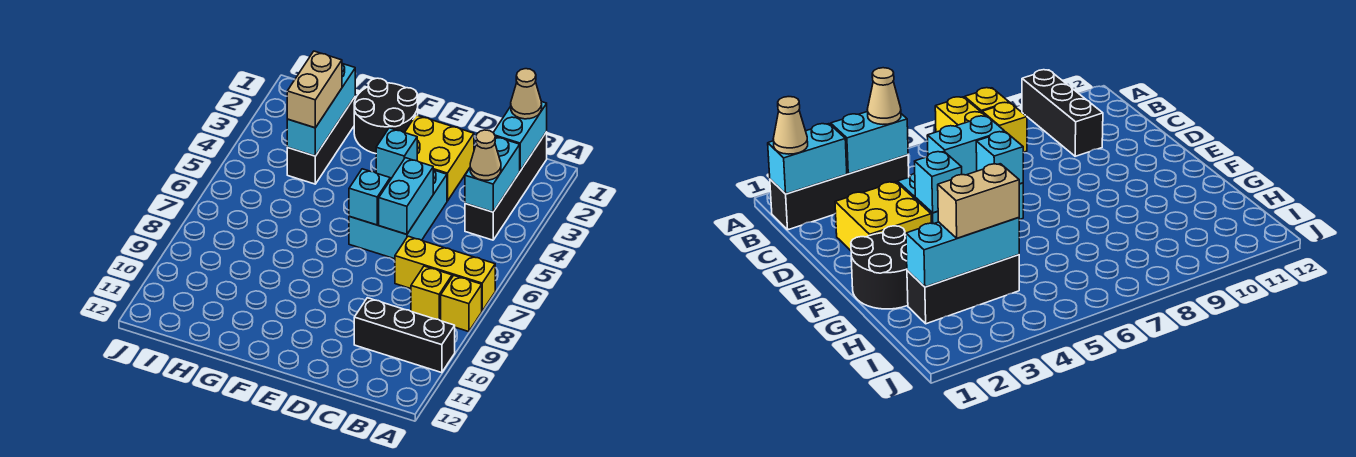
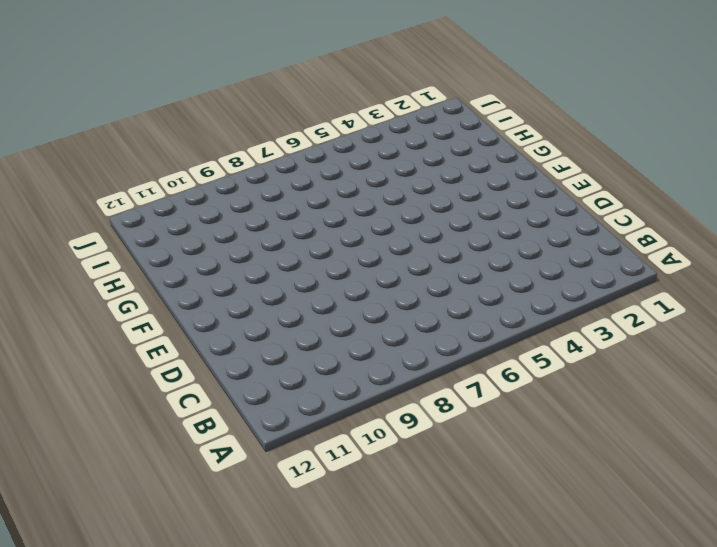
none -> yellow brick A7:C7 level 1
none -> yellow brick A8 level 1
none -> black brick A10:C10 level 1

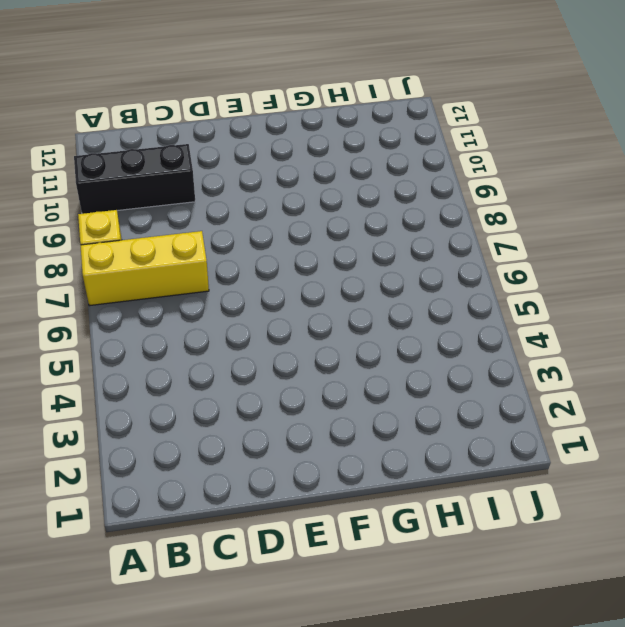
none -> black brick B1:B4 level 1
none -> yellow brick B8 level 1
none -> yellow brick D2:E3 level 1

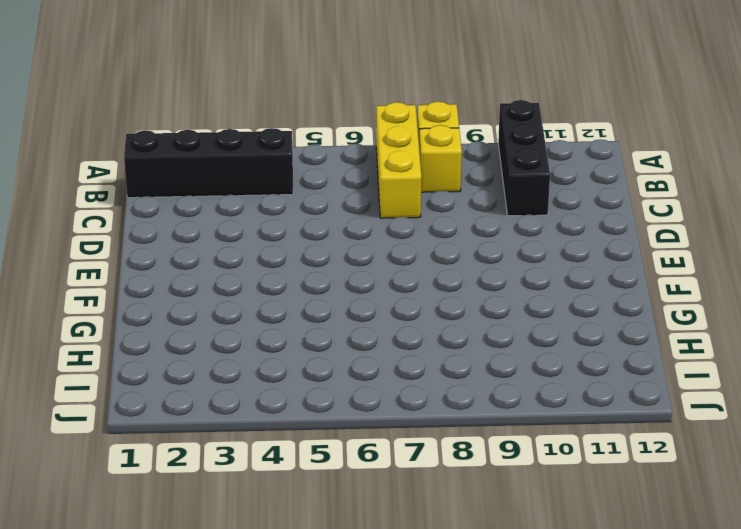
none -> yellow brick D2:E3 level 1
none -> cyan brick D4:E6 level 1
none -> black round brick F1:G2 level 1

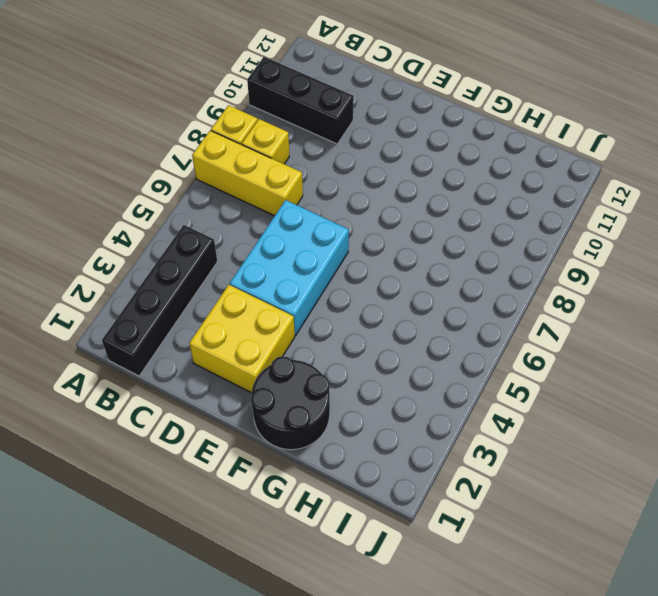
none -> black brick H2:H4 level 1
none -> cyan brick B1:B2 level 2
none -> cyan brick B3:B4 level 2

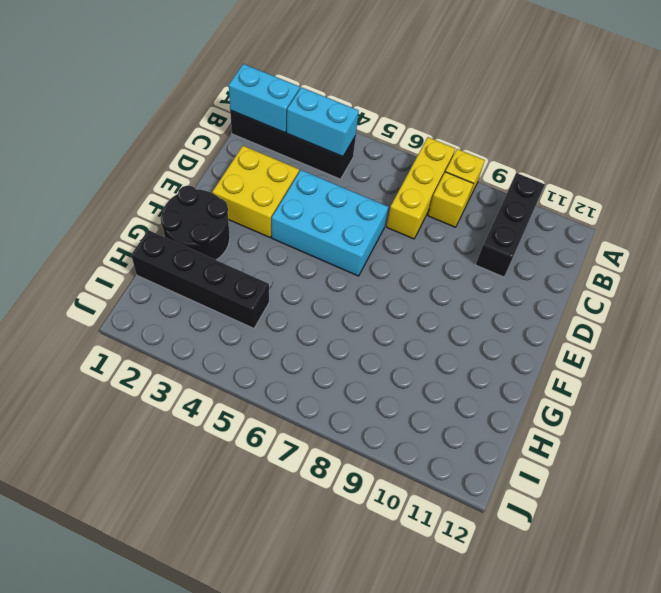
black brick H1:H4 level 1 -> black brick H2:H4 level 1
none -> cyan brick D5:D6 level 2
none -> cyan brick E4 level 2
none -> cyan brick E6 level 2

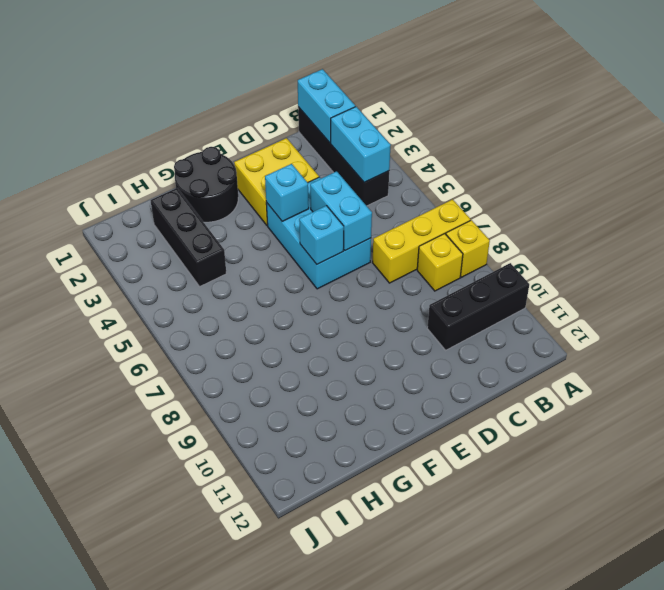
none -> cyan brick H2:H4 level 2
none -> tan cone B1 level 3
none -> tan cone B4 level 3

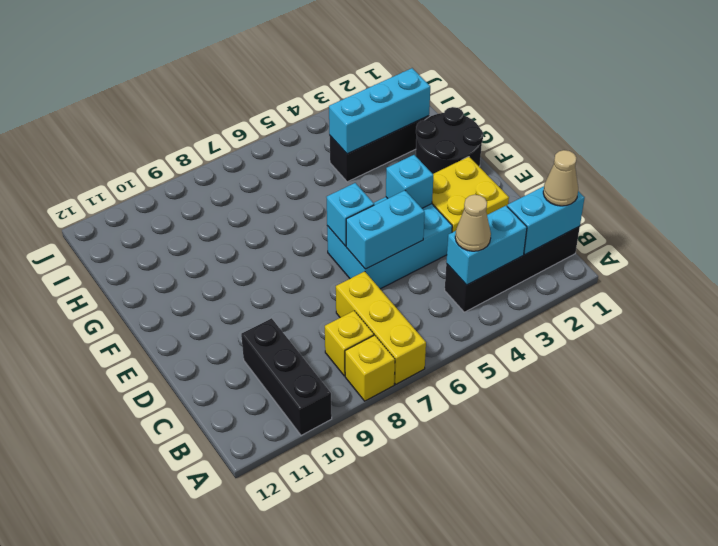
none -> tan brick H3:H4 level 3

